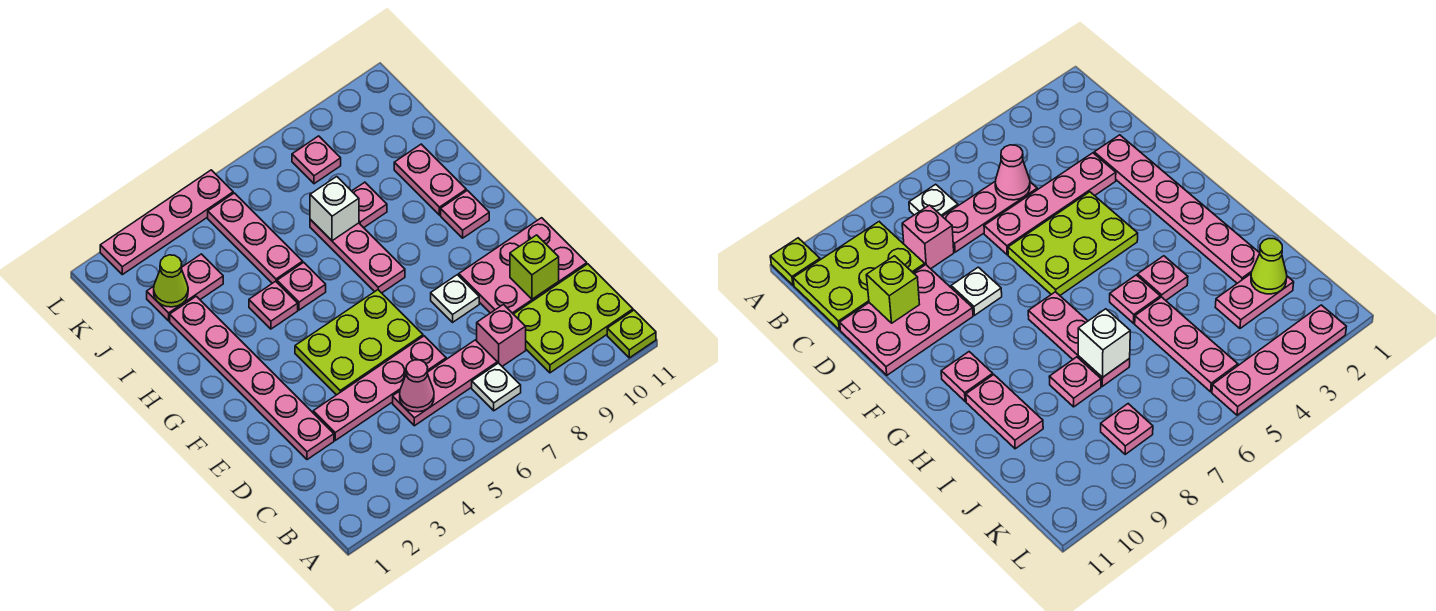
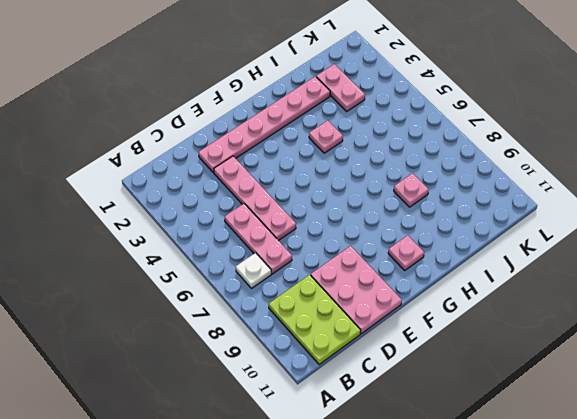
none -> lime plate A11 level 1
none -> pink brick C8 level 1
none -> lime plate E4:F6 level 1

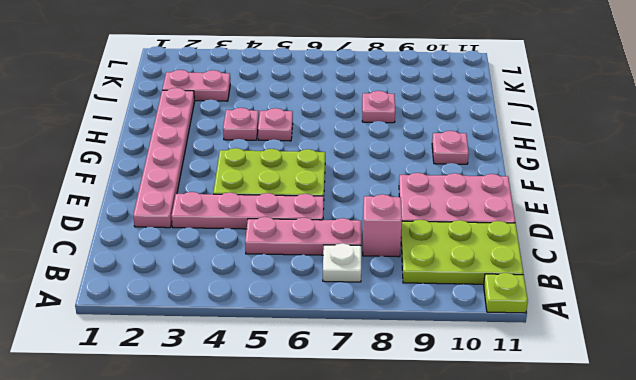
none -> white plate E8 level 1
none -> pink plate G7:I7 level 1
none -> pink plate H10:I10 level 1

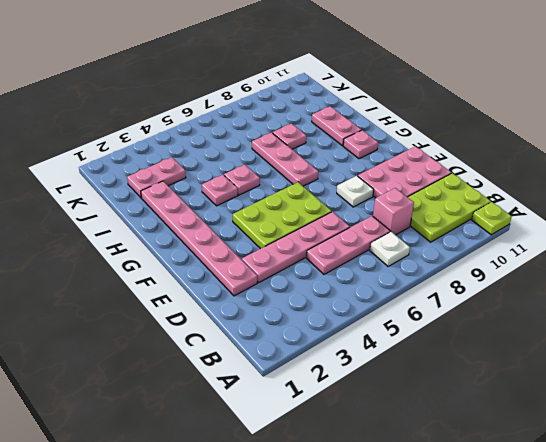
none -> pink plate I5:K5 level 1
none -> pink plate K8 level 1
none -> pink plate L2:L5 level 1

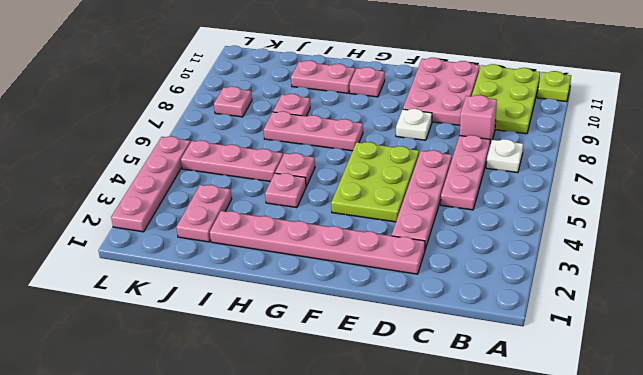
none -> pink cone C5 level 2
none -> lime brick D10 level 2
none -> white brick I7 level 2

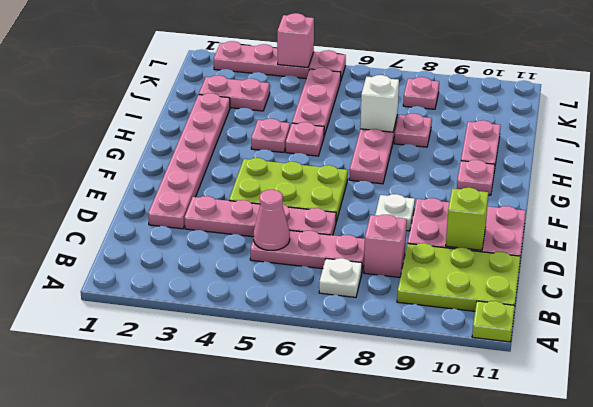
pink brick L4 level 2 -> none
none -> lime cone J2 level 2

